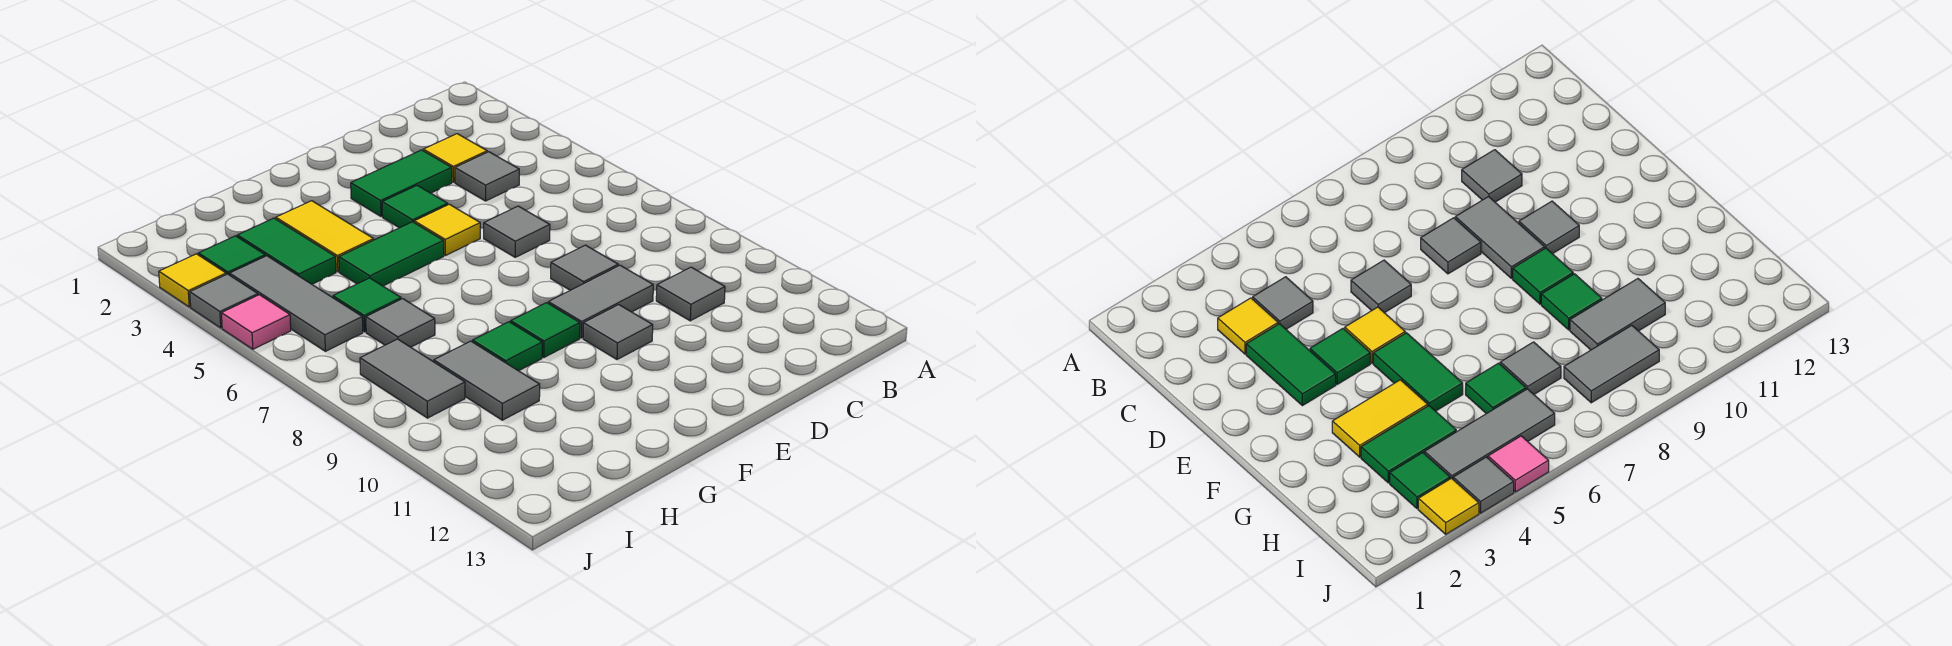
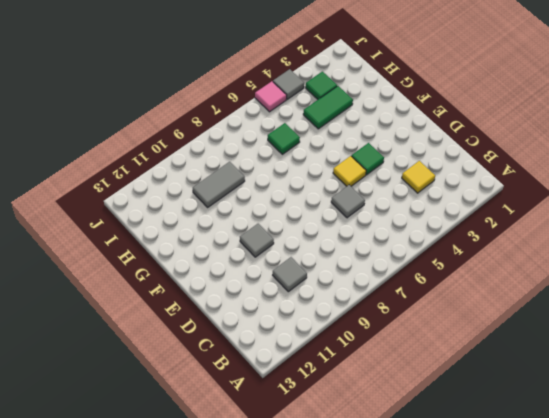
none -> grey tile C4 level 1
none -> green tile D3:E3 level 1
none -> grey tile D8 level 1

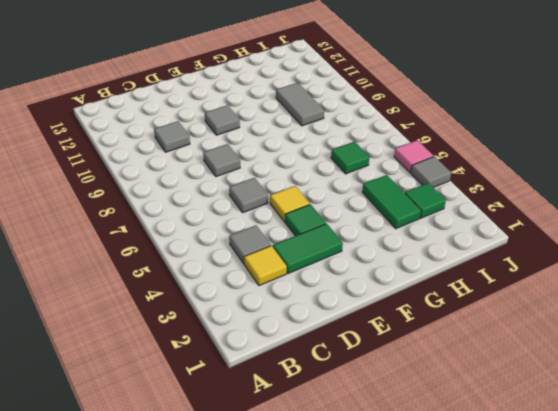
none -> grey tile D9:E9 level 1
none -> green tile F5:G5 level 1
none -> green tile F9 level 1

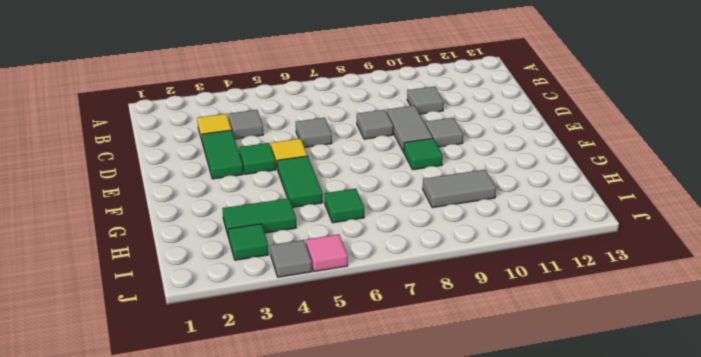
none -> yellow tile G3:G4 level 1
none -> green tile G9 level 1
none -> grey tile H7 level 1

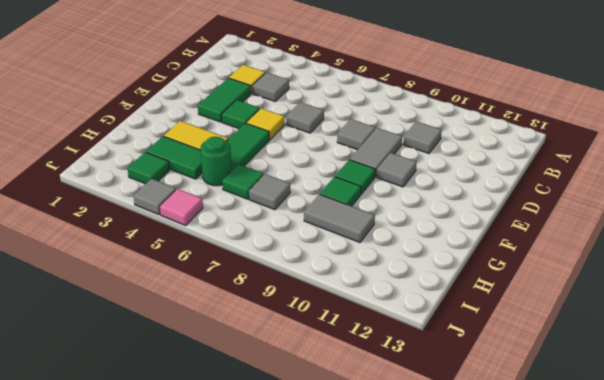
green round brick H5 level 1 -> none
none -> grey tile I4:I6 level 1
none -> grey tile I8:I9 level 1
none -> yellow tile J3 level 1

